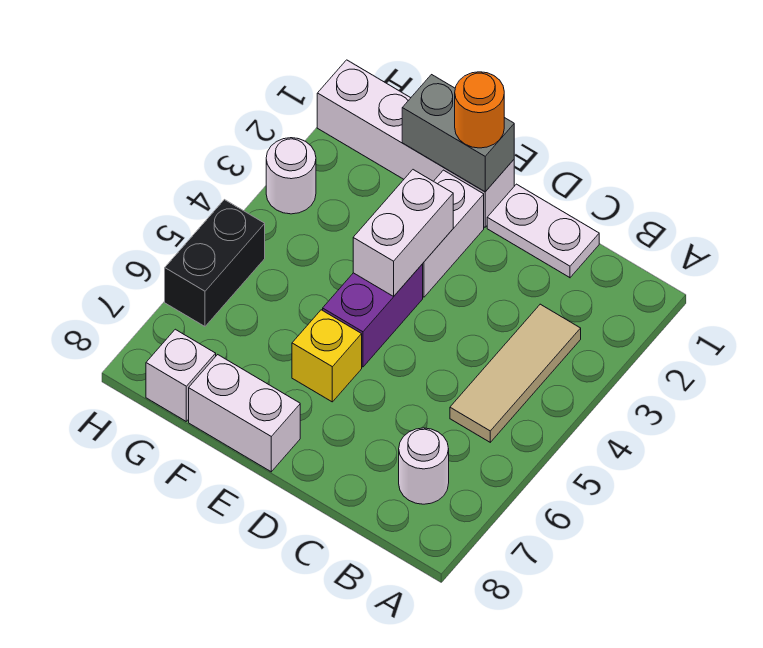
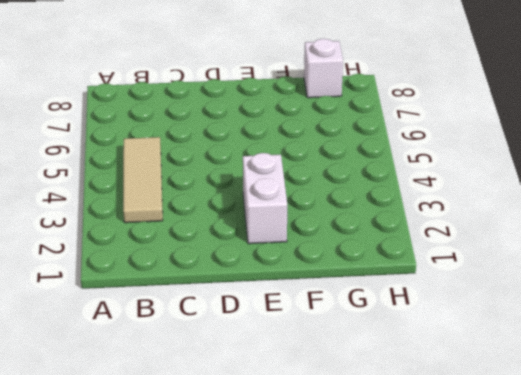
none -> white round brick B7 level 1
none -> white plate C1:D1 level 1
none -> white brick E1:H1 level 1

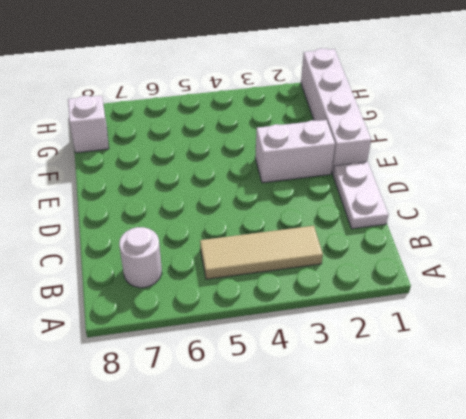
none -> purple brick E4:E5 level 1
none -> yellow brick E6 level 1
none -> white brick E8:F8 level 1

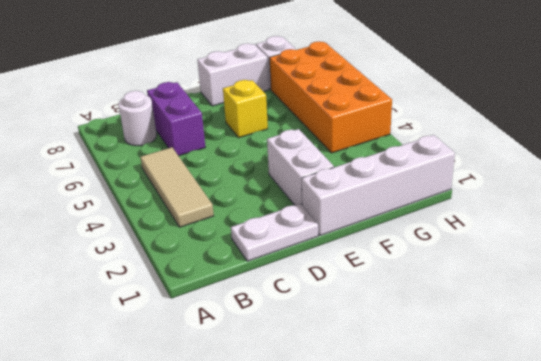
purple brick C6:C7 level 1 -> purple brick E4:E5 level 1
orange brick G4:H7 level 1 -> black brick H5:H6 level 1
none -> white round brick H3 level 1
none -> grey brick E1:F1 level 2
none -> white brick E3:E4 level 2

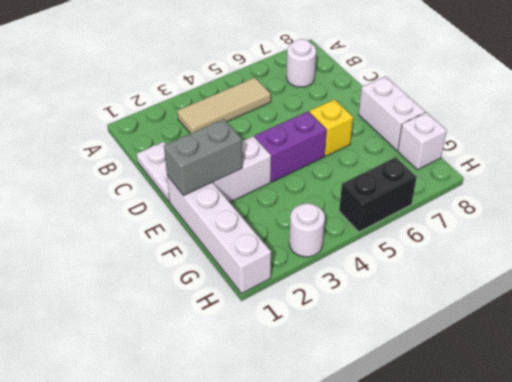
grey brick E1:E2 level 2 -> grey brick E1:F1 level 2
none -> white brick E3:E4 level 2
none -> orange round brick E1 level 3

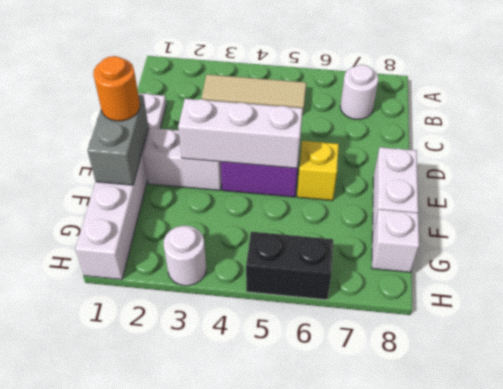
white brick E3:E5 level 2 -> white brick E3:E4 level 2

